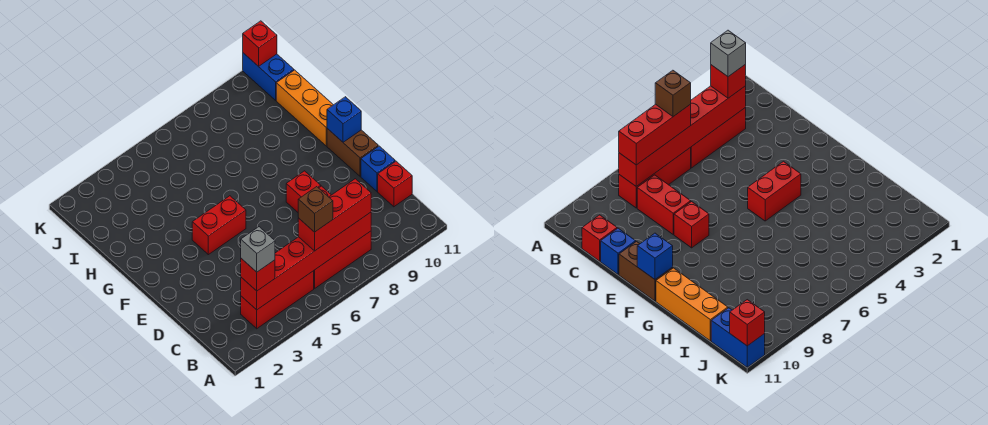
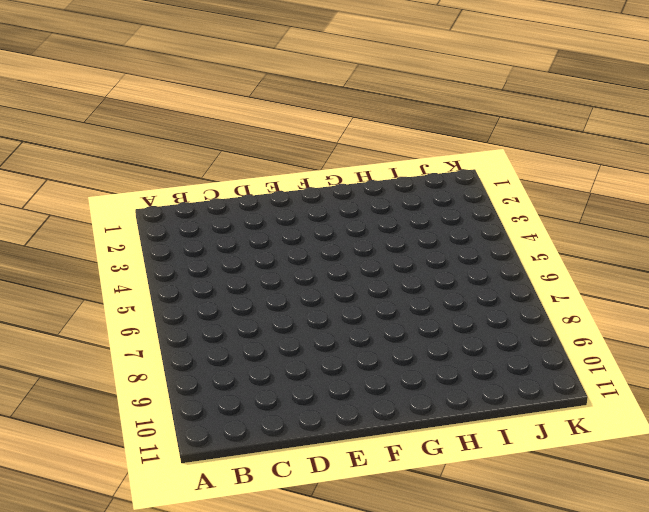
none -> red brick B3:B5 level 1
none -> red brick B6:B8 level 1
none -> red brick C8:D8 level 1

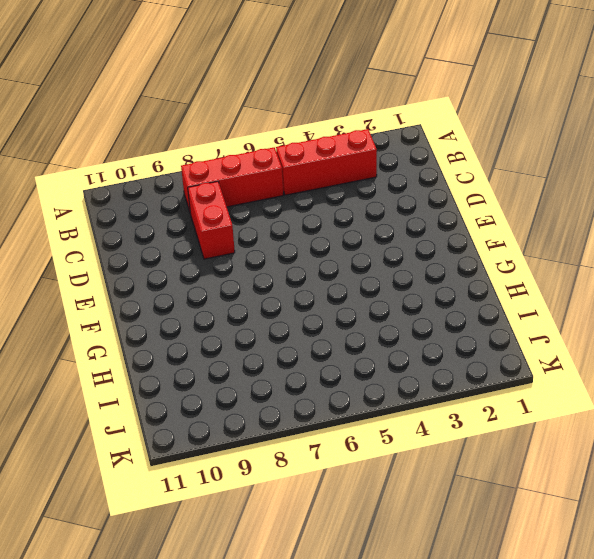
none -> red brick C11 level 1
none -> blue brick D11 level 1
none -> red brick E8 level 1

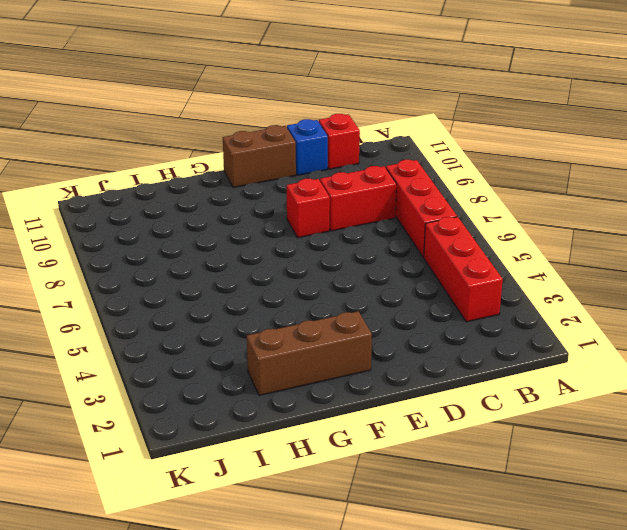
brown brick F2:H2 level 1 -> none
none -> red brick F4:F5 level 1
none -> orange brick G11:I11 level 1
none -> blue brick J11:K11 level 1

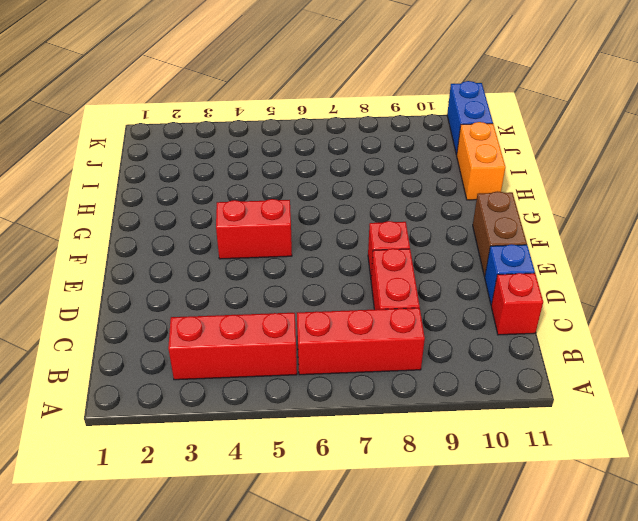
orange brick H11:I11 level 1 -> orange brick G11:I11 level 1
none -> red brick B3:B8 level 2
none -> blue brick F11 level 2
none -> red brick K11 level 2

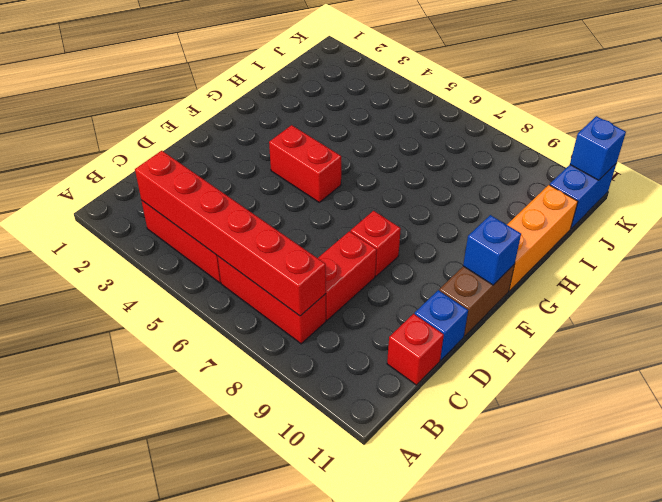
blue brick K11 level 2 -> red brick K11 level 2
none -> red brick B3 level 3
none -> red brick B6:B8 level 3
none -> grey brick B3 level 4

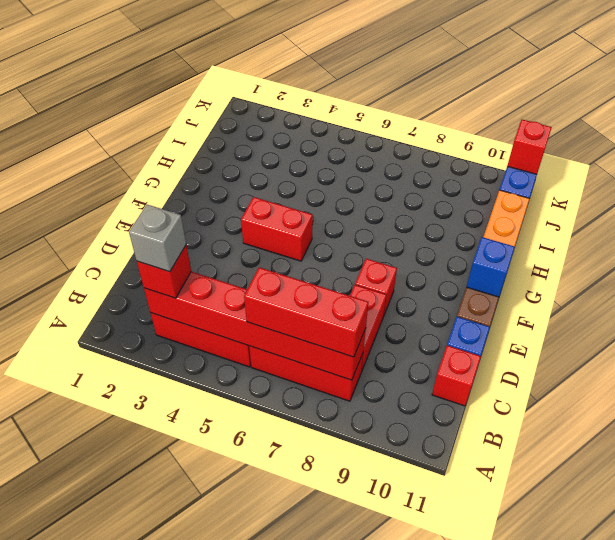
none -> brown brick B6 level 4

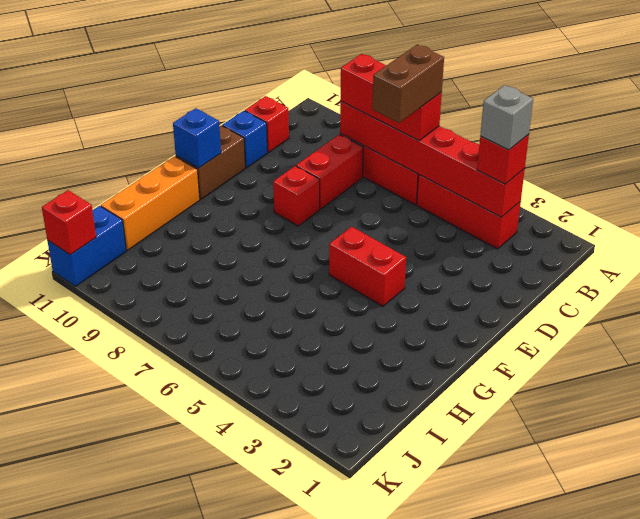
brown brick B6:C6 level 4 -> brown brick B6 level 4

